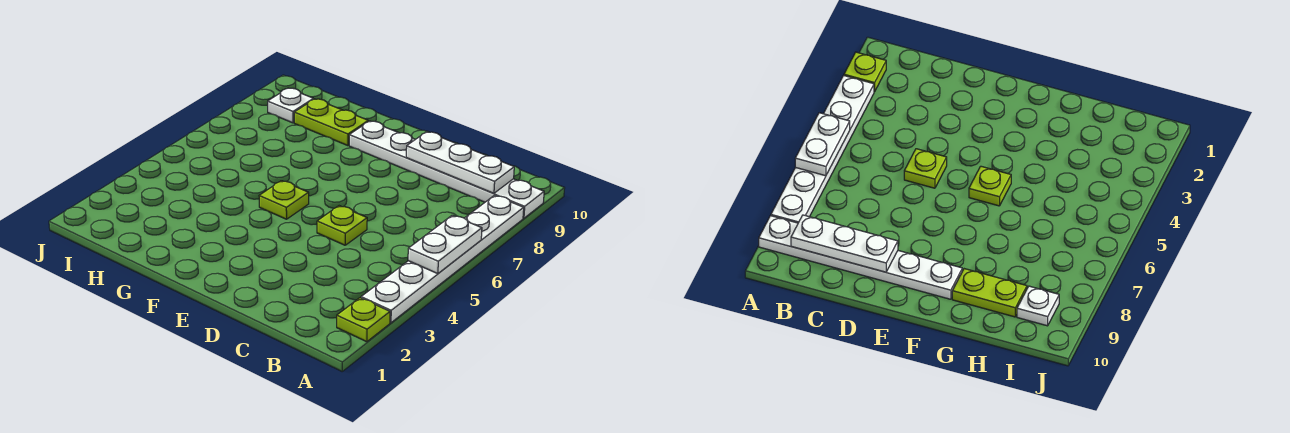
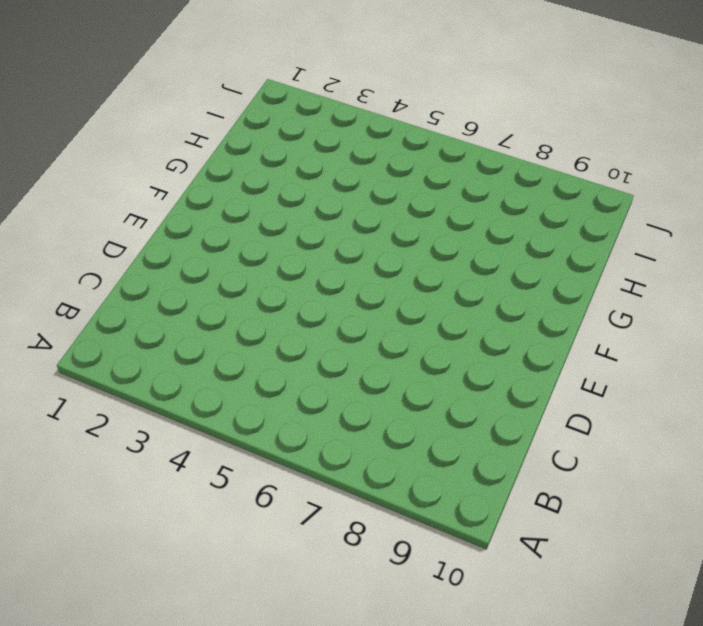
none -> lime plate A2 level 1
none -> white plate A3:A8 level 1

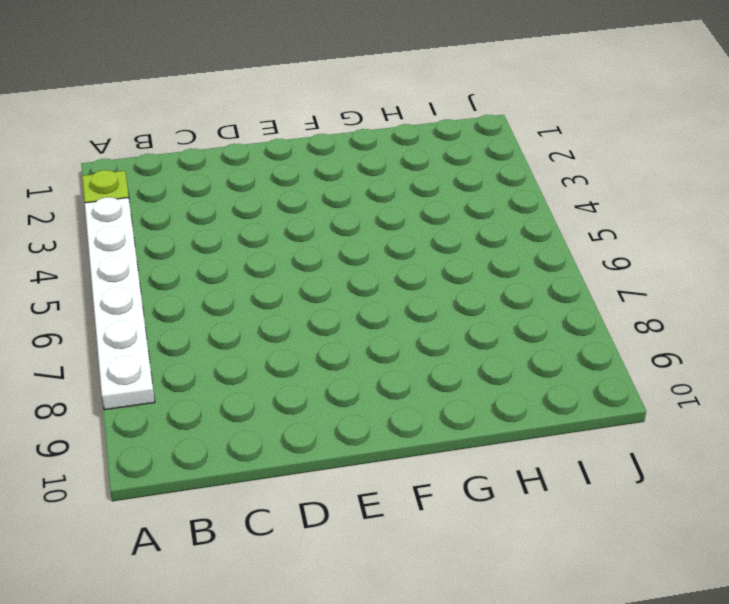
none -> white plate A9:F9 level 1
none -> lime plate D5 level 1

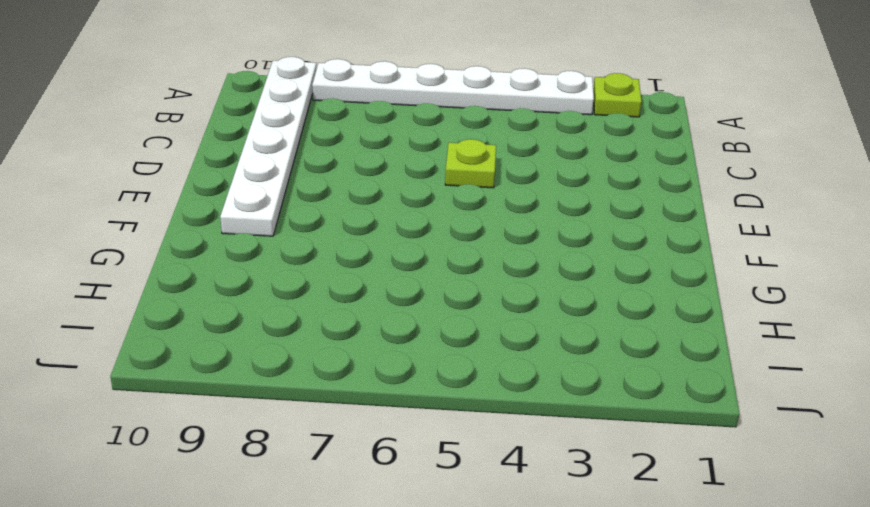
none -> lime plate F5 level 1
none -> lime plate G9:H9 level 1

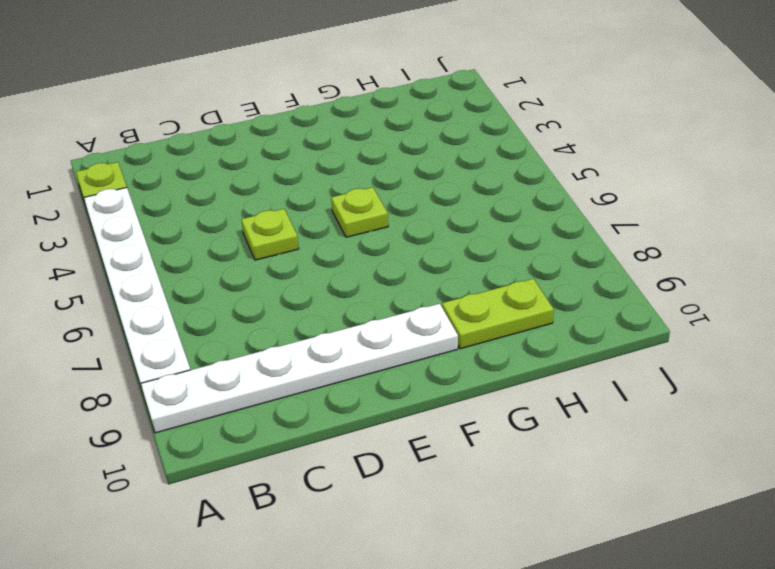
none -> white plate I9 level 1
none -> white plate A5:A6 level 2

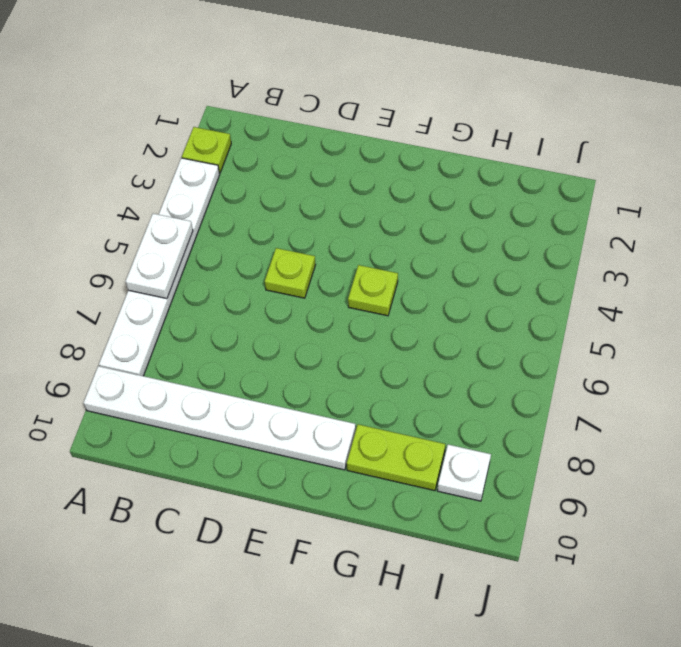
none -> white plate B9:D9 level 2

